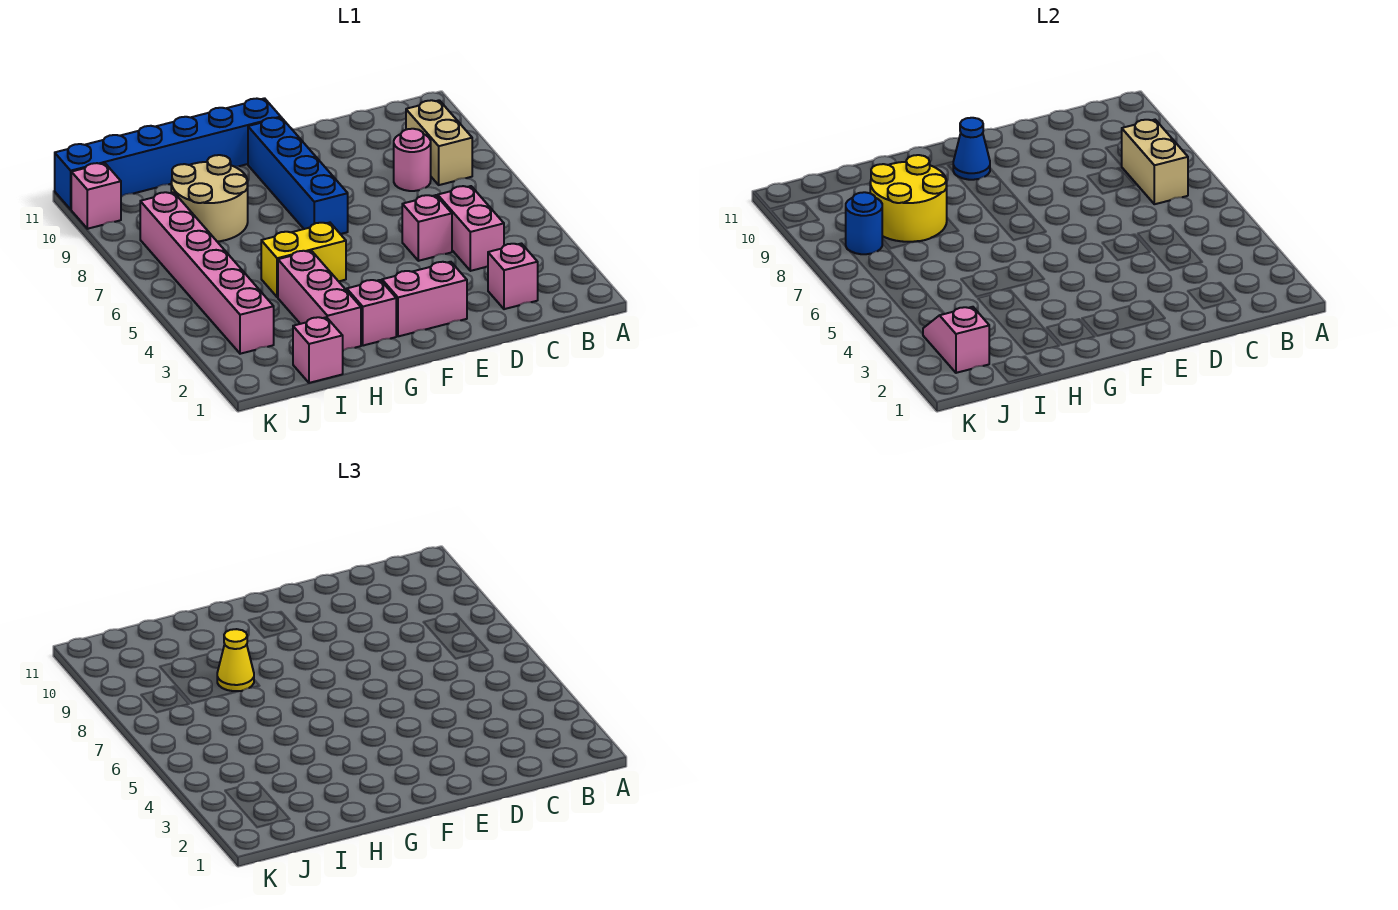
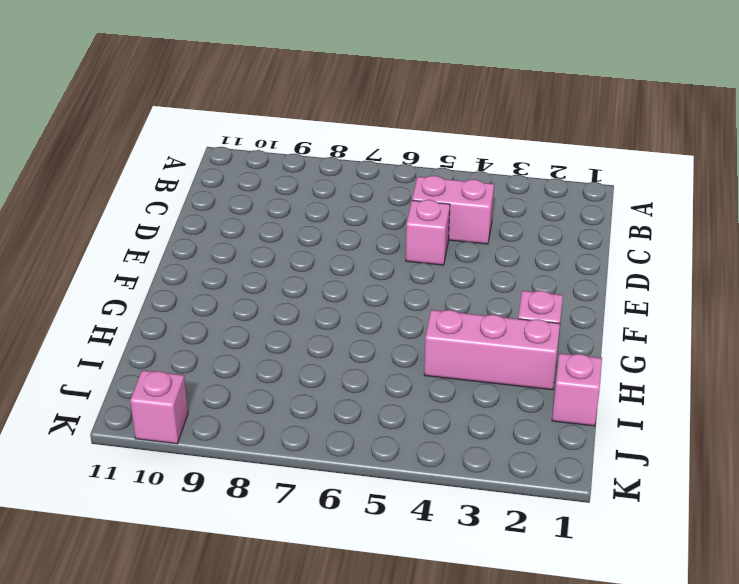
none -> tan brick B8:B9 level 1
none -> pink brick C2 level 1
none -> pink round brick C8 level 1

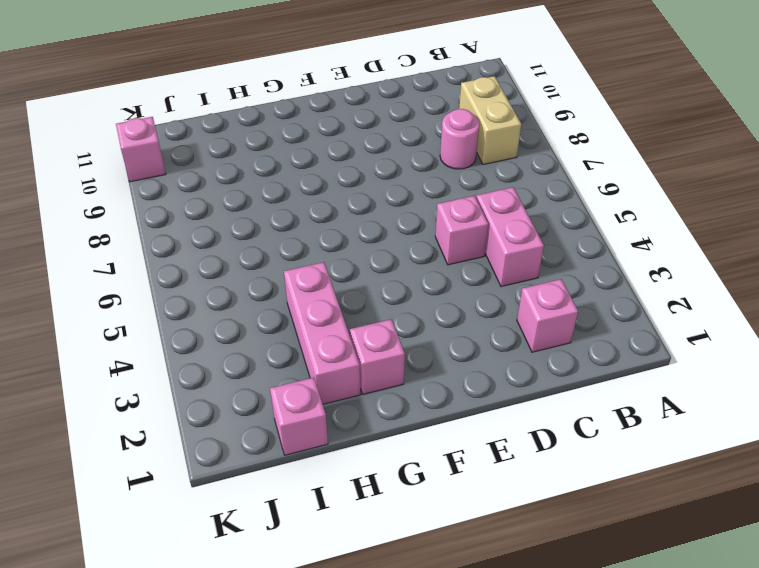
none -> pink brick E2:F2 level 1
none -> blue brick F7:F10 level 1
none -> blue brick F11:K11 level 1

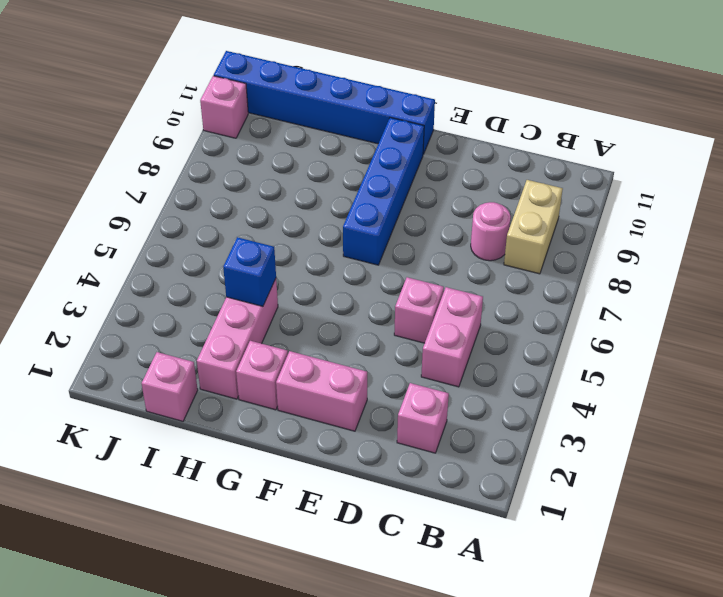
blue brick H4 level 2 -> none
none -> yellow brick G5:H5 level 1
none -> tan round brick H8:I9 level 1
none -> pink brick J3:J8 level 1

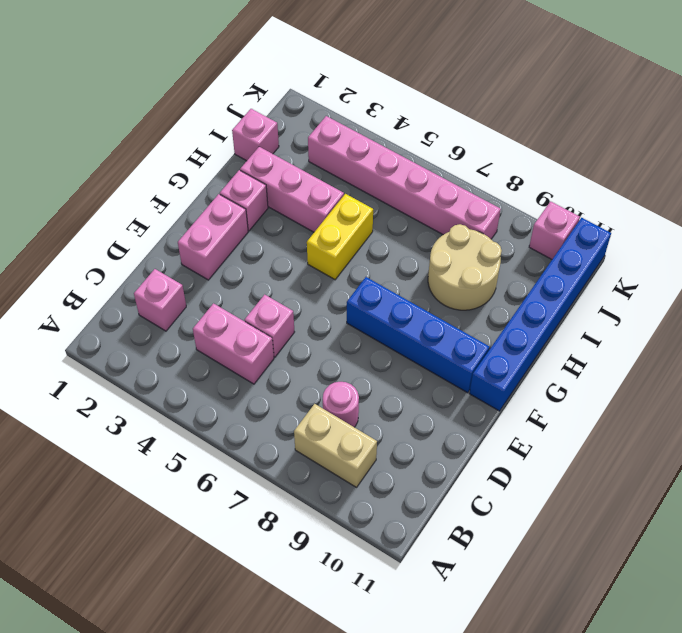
none -> tan brick B7:B8 level 2
none -> blue cone F10 level 2
none -> yellow round brick H8:I9 level 2

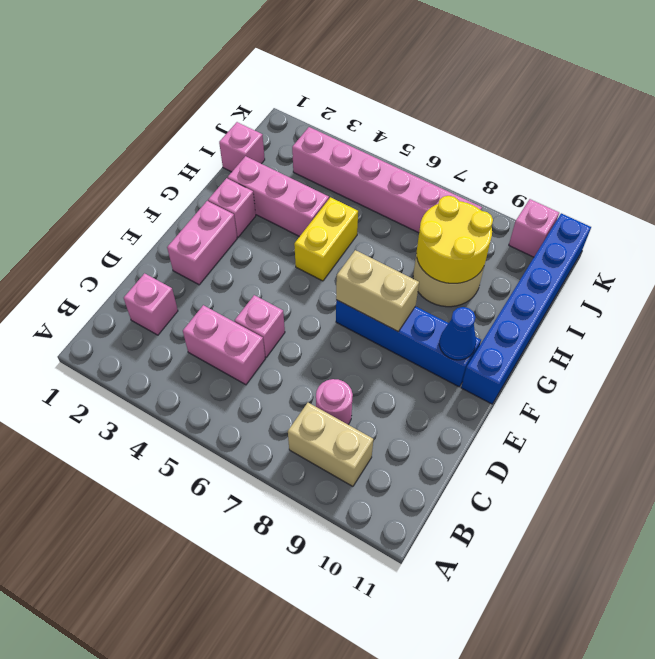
tan brick F7:F8 level 2 -> tan brick B7:B8 level 2
none -> pink slope J2:J3 level 2 top 2
none -> blue round brick J8 level 2
none -> yellow cone H8 level 3

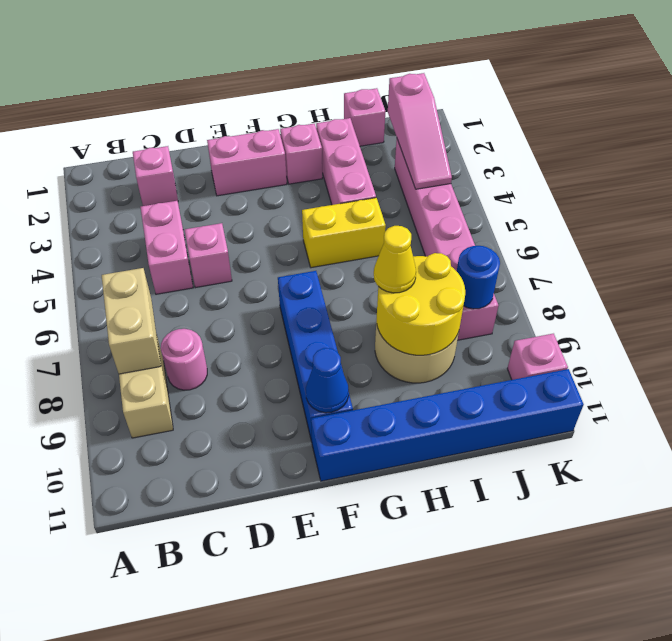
pink slope J2:J4 level 2 top 2 -> pink slope J2:J3 level 2 top 2

